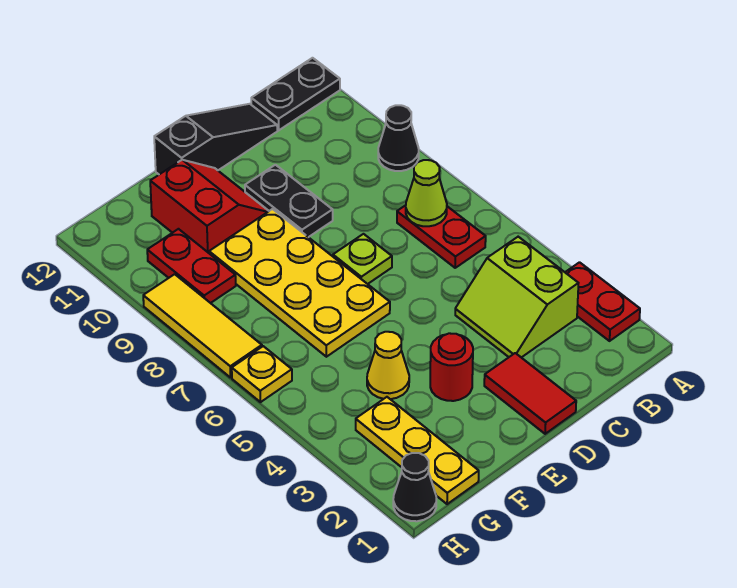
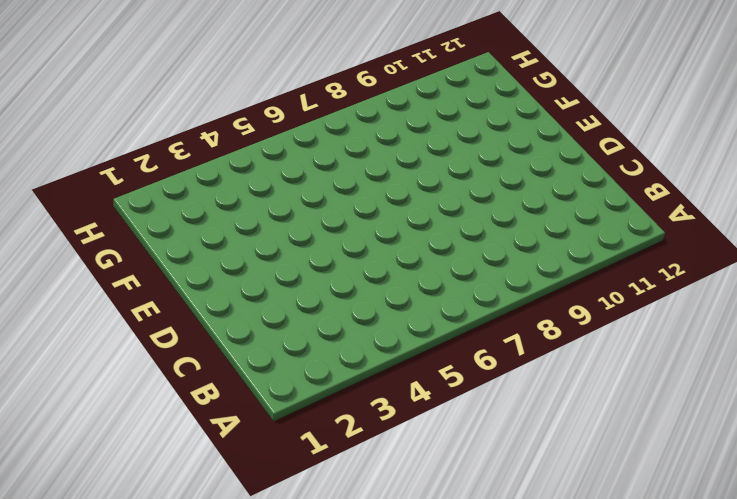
none -> red plate A2:A3 level 1
none -> black cone A9 level 1
none -> black plate A12:B12 level 1

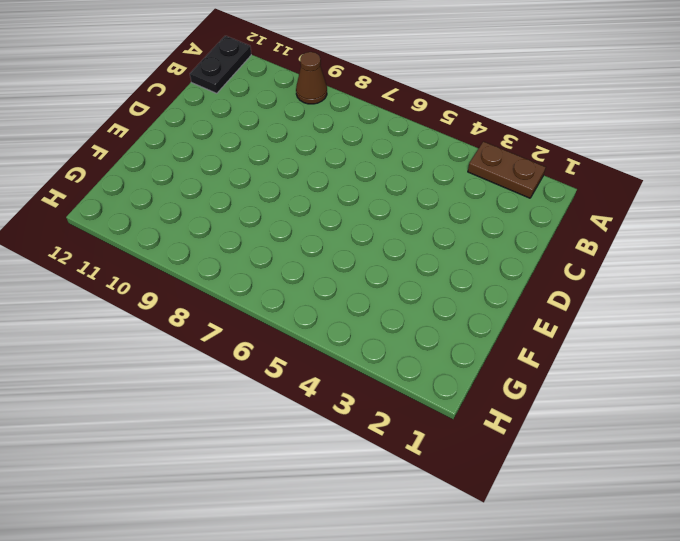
brown plate A2:A3 level 1 -> red plate A2:A3 level 1
brown cone A9 level 1 -> black cone A9 level 1
none -> lime slope B3:C4 level 1 top B
none -> red plate B6:B7 level 1
none -> black slope C12:E12 level 1 top E

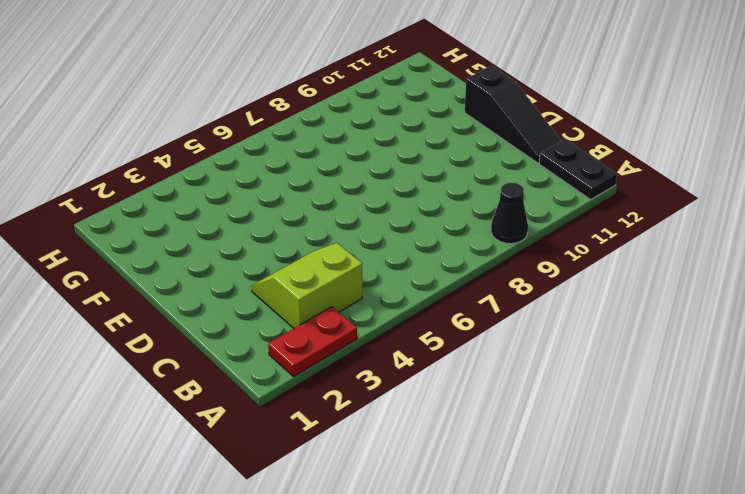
none -> red plate B6:B7 level 1
none -> red tile D1:D2 level 1
none -> lime plate D7 level 1

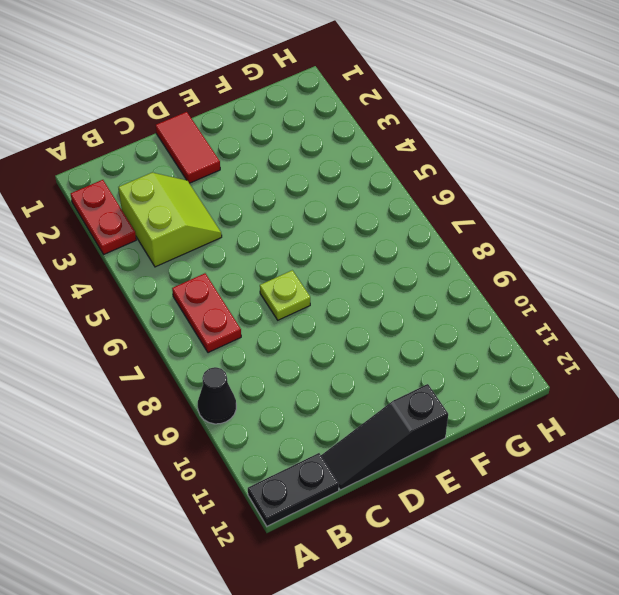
none -> black plate D9:D10 level 1
none -> red round brick E3 level 1
none -> yellow plate E6:F9 level 1

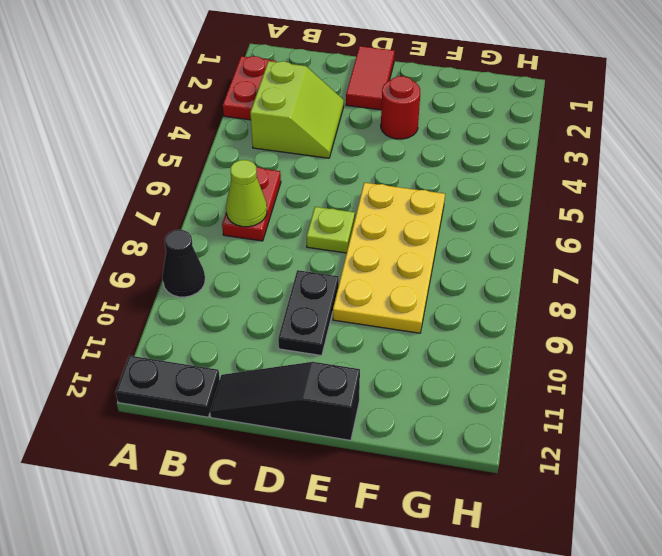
none -> red slope E10:F11 level 1 top F
none -> yellow cone F4 level 1
none -> yellow plate G1:G3 level 1

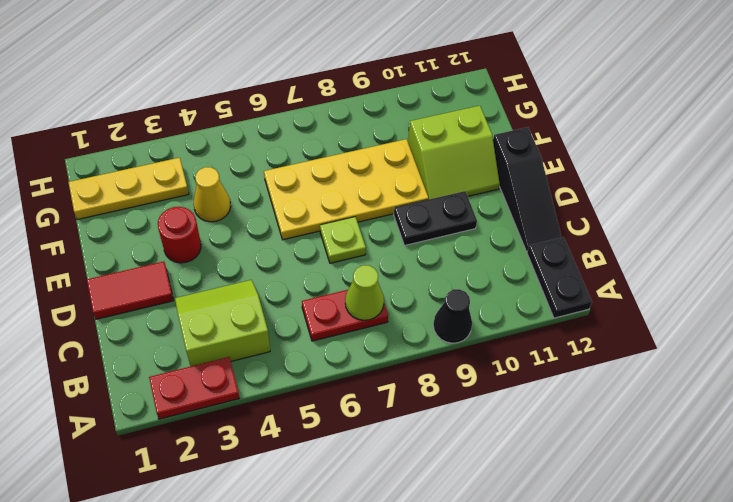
lime slope E10:F11 level 1 top F -> red slope E10:F11 level 1 top F
none -> red plate G9:G10 level 1
none -> black cone H1 level 1
none -> yellow plate H6 level 1

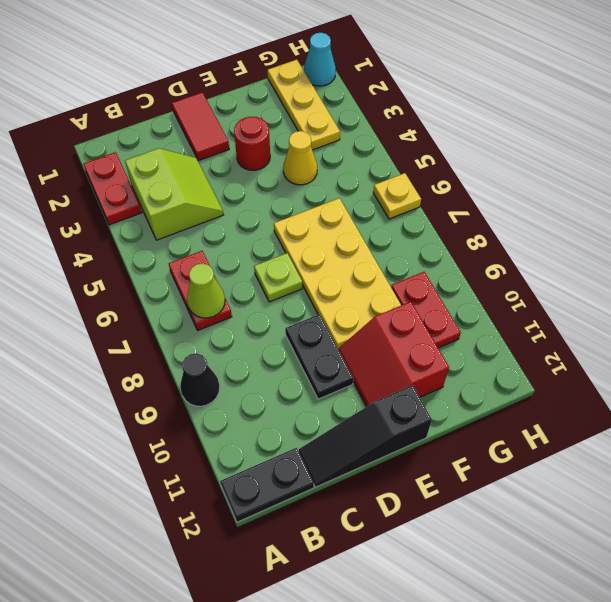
cyan cone H1 level 1 -> black cone H1 level 1
none -> yellow tile H7:H9 level 1

